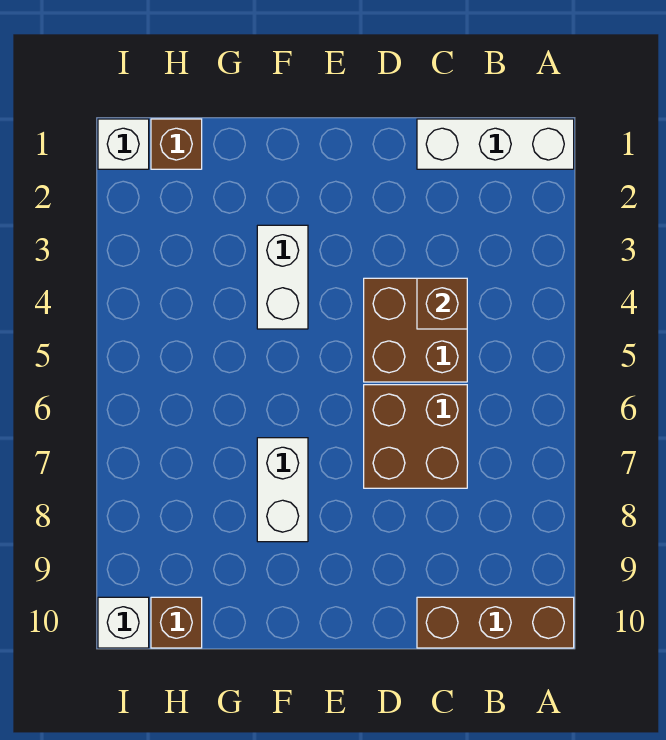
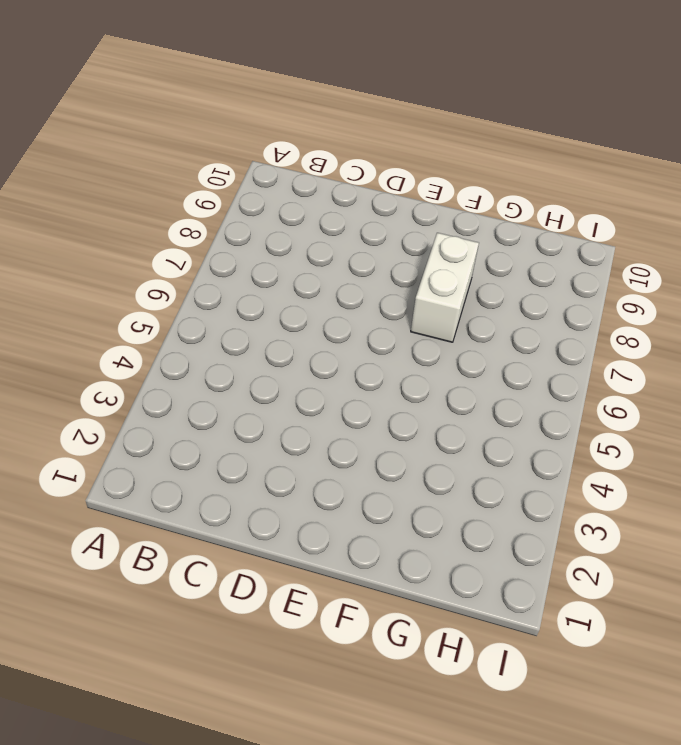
none -> white brick A1:C1 level 1
none -> brown brick A10:C10 level 1

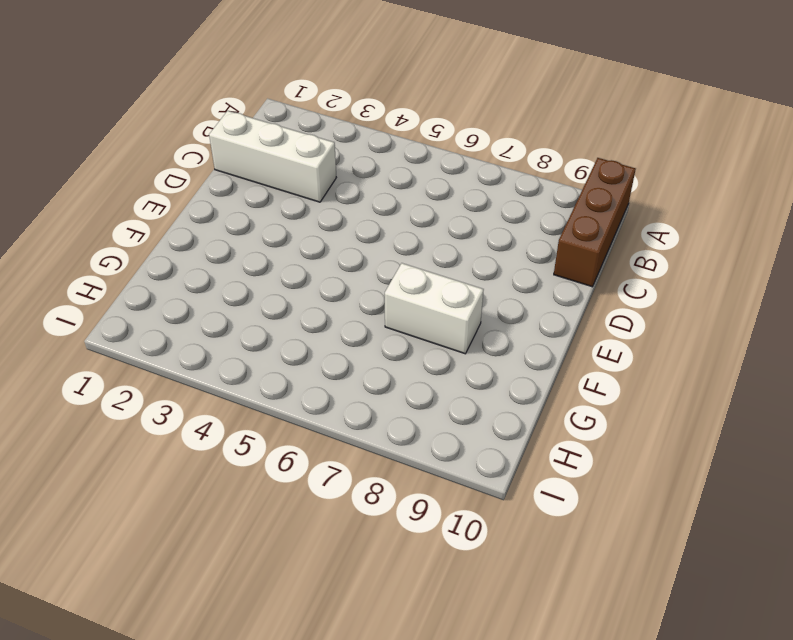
white brick C1:C3 level 1 -> white brick A1:C1 level 1
none -> brown brick C4:D5 level 1
none -> brown brick C6:D7 level 1

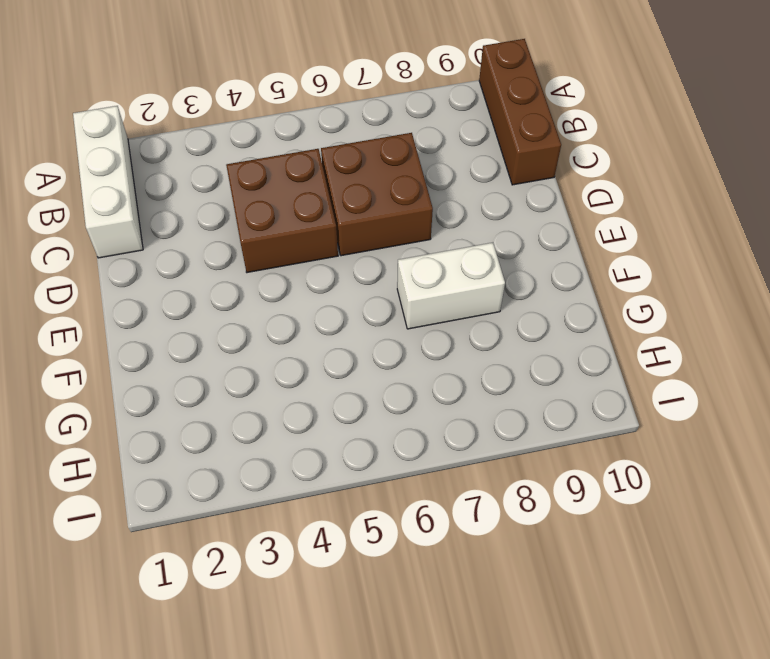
none -> white brick F3:F4 level 1
none -> brown brick H1 level 1

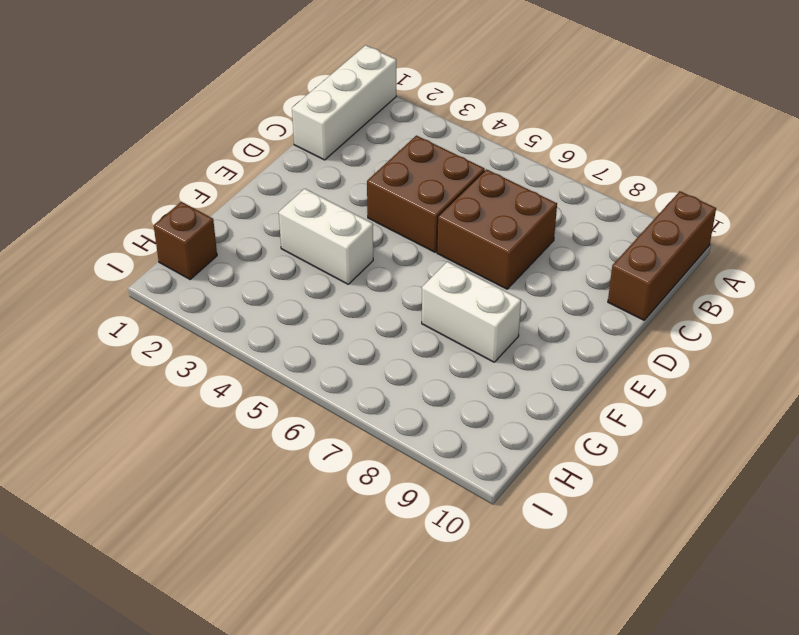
none -> brown brick H10 level 1
none -> white brick I1 level 1

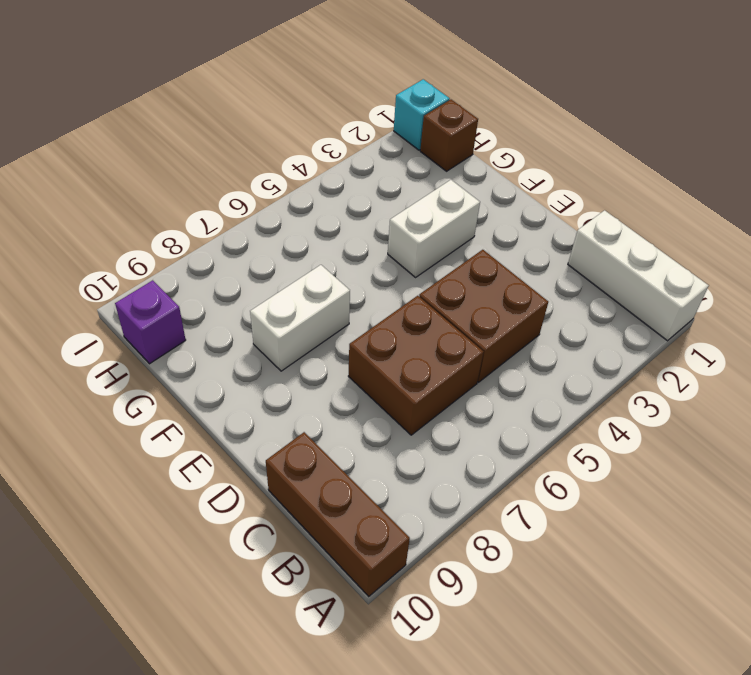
purple brick H10 level 1 -> brown brick H10 level 1
cyan brick I1 level 1 -> white brick I1 level 1
none -> white brick I10 level 1
none -> brown brick C4 level 2

